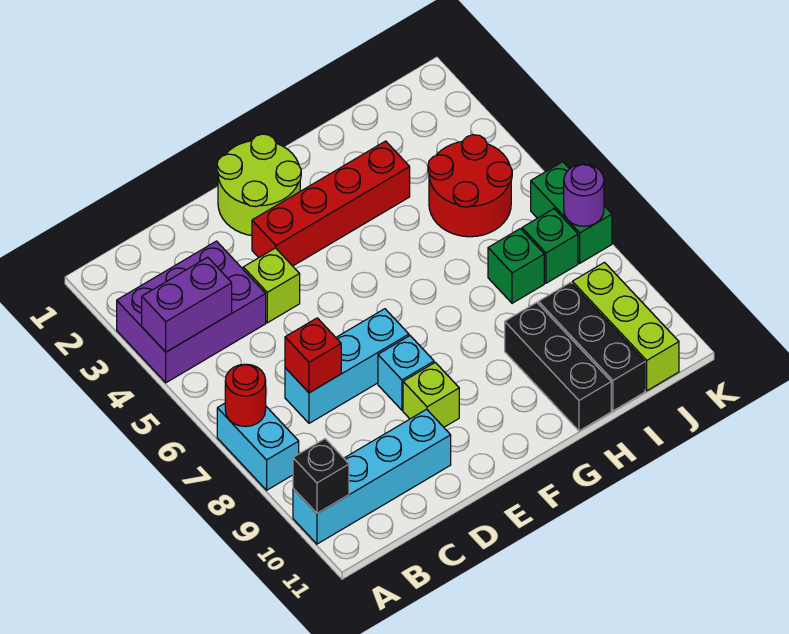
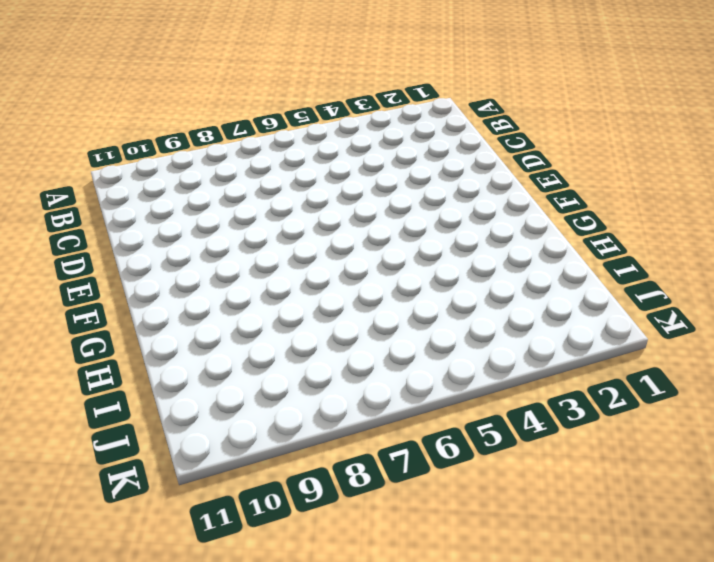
none -> purple brick A3:C4 level 1
none -> cyan brick A7:A8 level 1
none -> cyan brick A10:D10 level 1

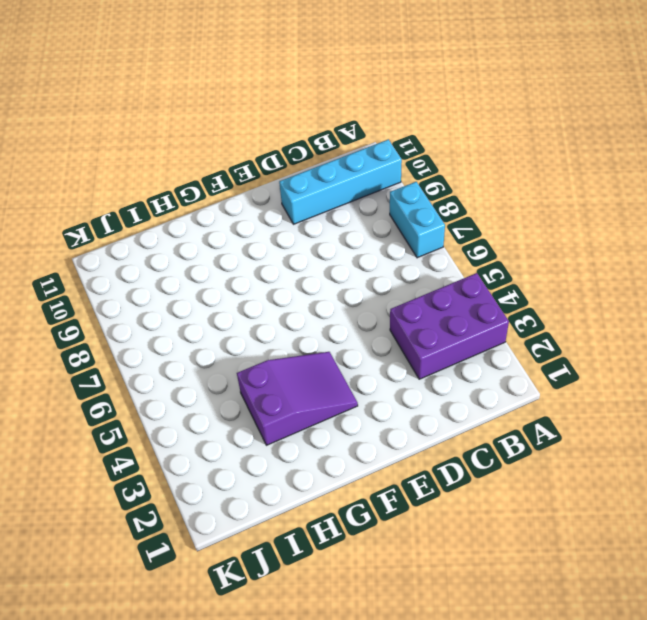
purple slope F3:H4 level 1 top H -> red brick E3:H3 level 1
none -> cyan brick C7:E7 level 1
none -> lime brick D4 level 1
none -> lime round brick E1:F2 level 1

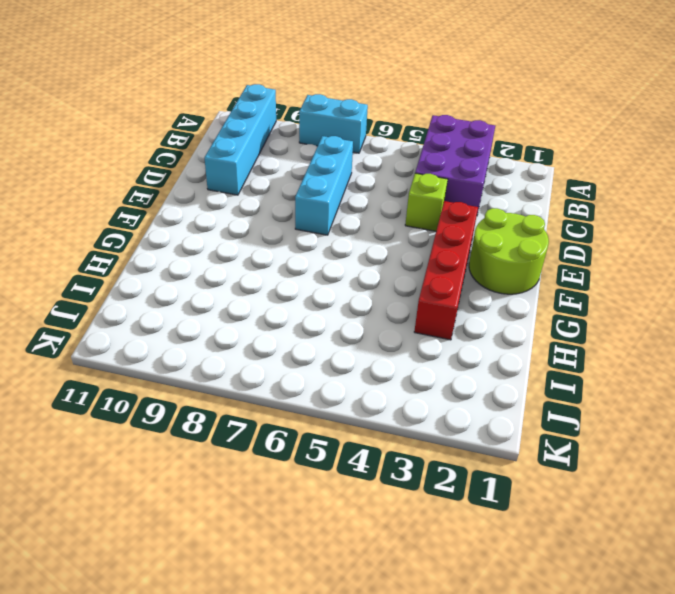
none -> cyan brick E8 level 1
none -> lime brick E9 level 1
none -> black brick H9:H11 level 1

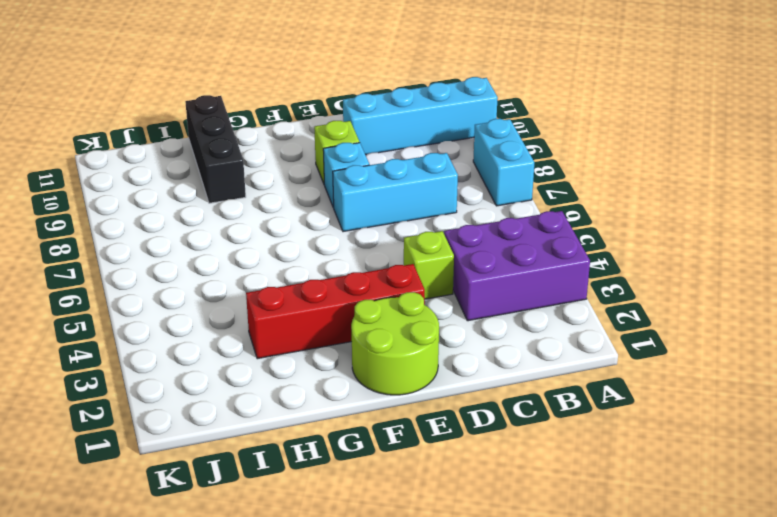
none -> red round brick I4:J5 level 1
none -> green brick I7 level 1
none -> black brick I9:I11 level 1

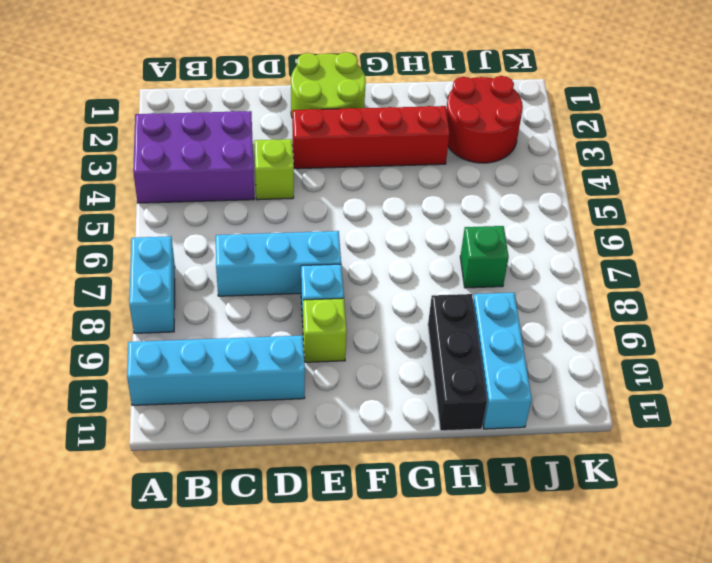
red round brick I2:J3 level 1 -> red round brick I4:J5 level 1
cyan brick I9:I11 level 1 -> black brick I9:I11 level 1
none -> green brick J7 level 1
none -> lime brick J9:J11 level 1
none -> green brick K6:K7 level 1

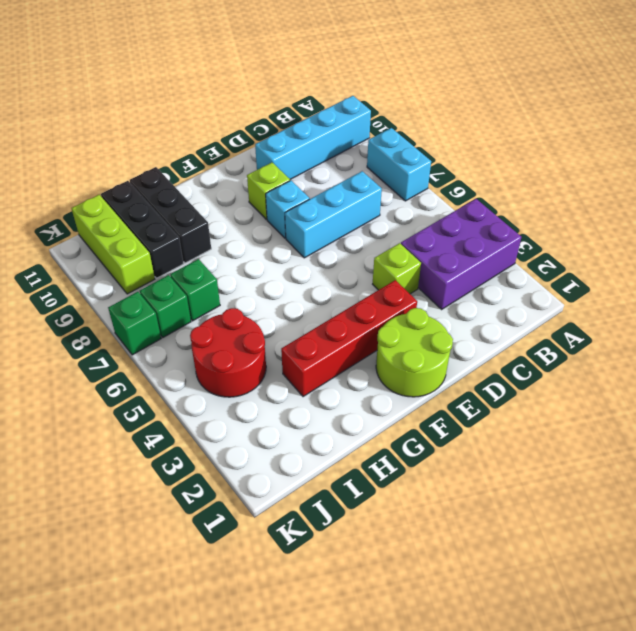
green brick K7 level 1 -> green brick K6:K7 level 1
none -> purple brick A4:B4 level 2
none -> red round brick A7 level 2
none -> black brick A10 level 2

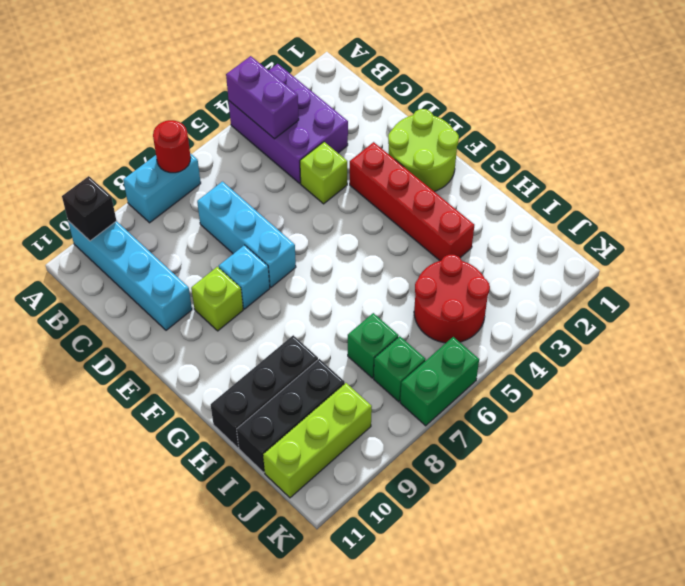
none -> red brick C7 level 2
none -> purple round brick K7 level 2

